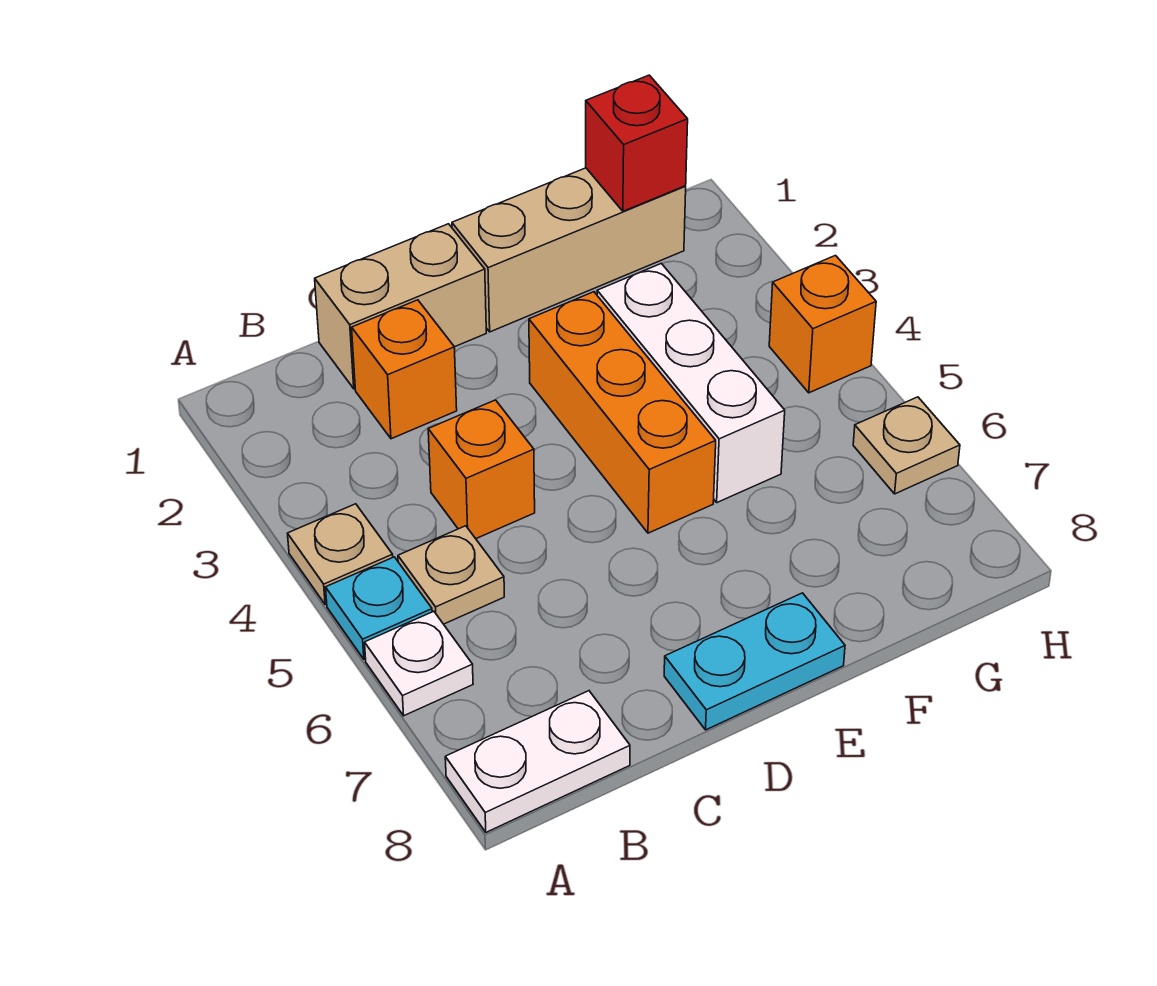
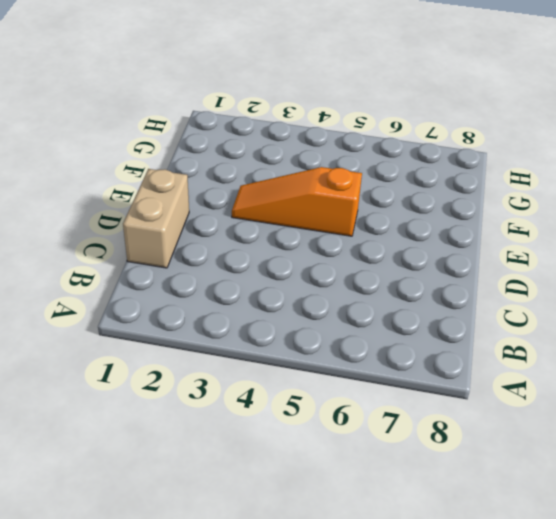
orange slope E3:E5 level 1 top 5 -> orange brick E3:E5 level 1
none -> tan plate A4 level 1
none -> cyan plate A5 level 1
none -> white plate A6 level 1

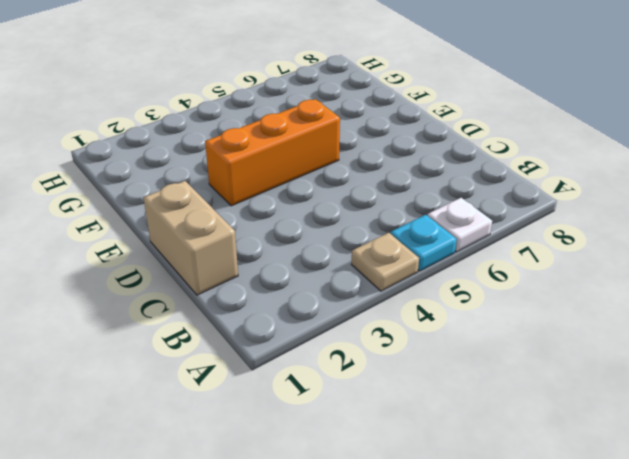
none -> white plate A8:B8 level 1
none -> tan plate B5 level 1
none -> orange brick C2 level 1

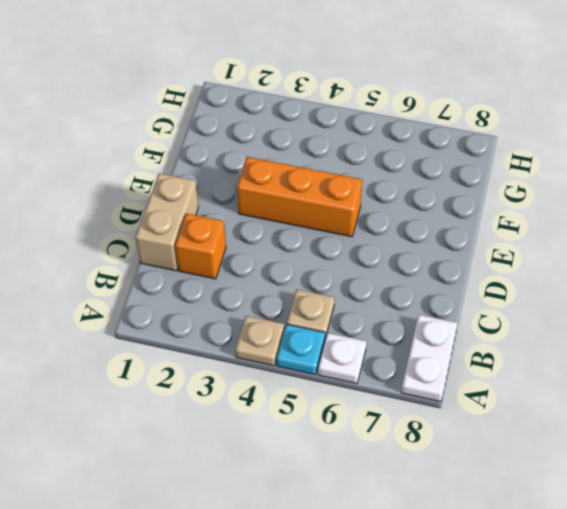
none -> orange brick C4 level 1
none -> cyan plate D8:E8 level 1
none -> tan brick E1:G1 level 1

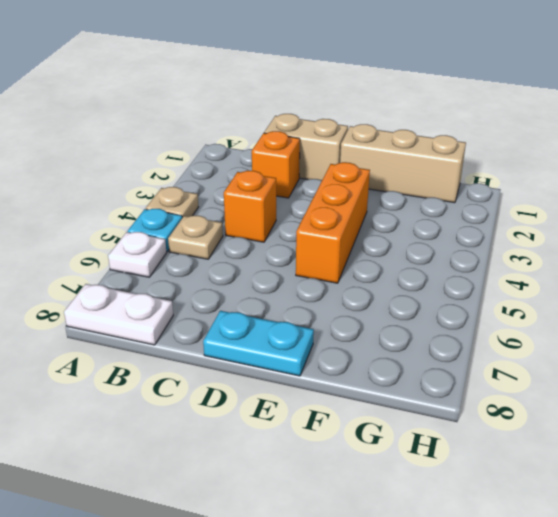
none -> white brick F3:F5 level 1
none -> orange brick H4 level 1
none -> tan plate H6 level 1

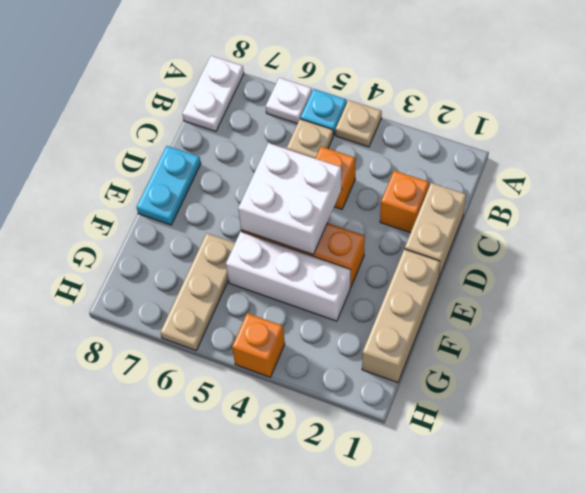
white brick D4:E5 level 2 -> none
tan plate F6:H6 level 1 -> tan plate H6 level 1
none -> red brick G1 level 2

